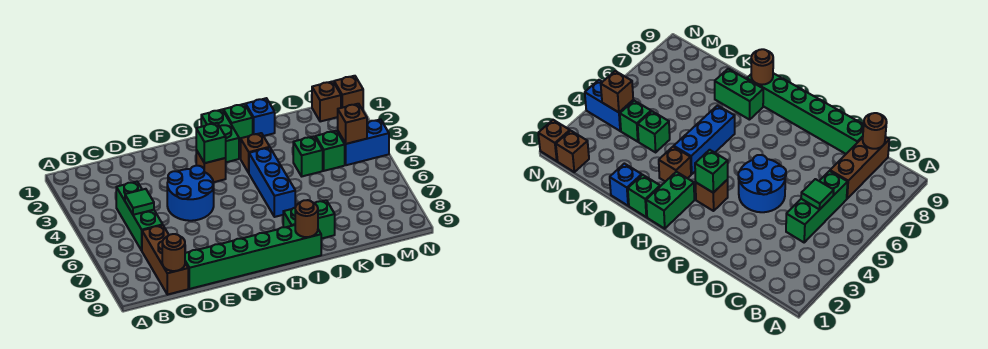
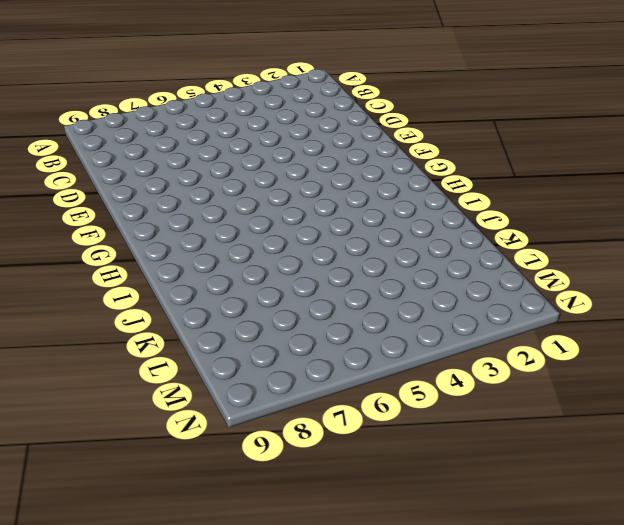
none -> green brick C4:C6 level 1
none -> brown brick C7:C9 level 1
none -> green brick D9:I9 level 1

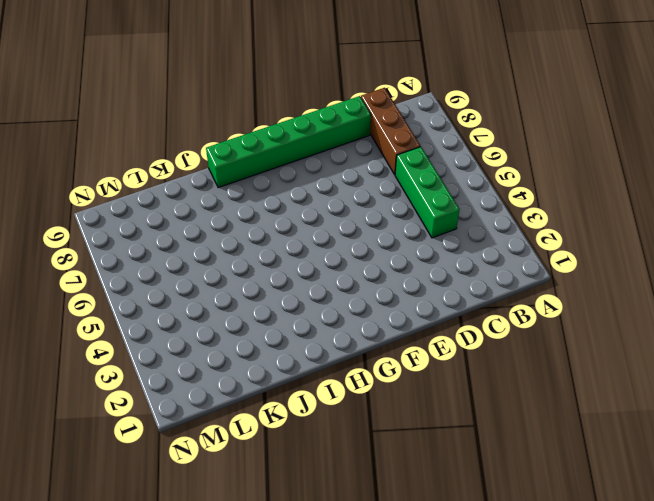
none -> blue round brick E4:F5 level 1
none -> brown brick G3 level 1
none -> green brick H1:H2 level 1

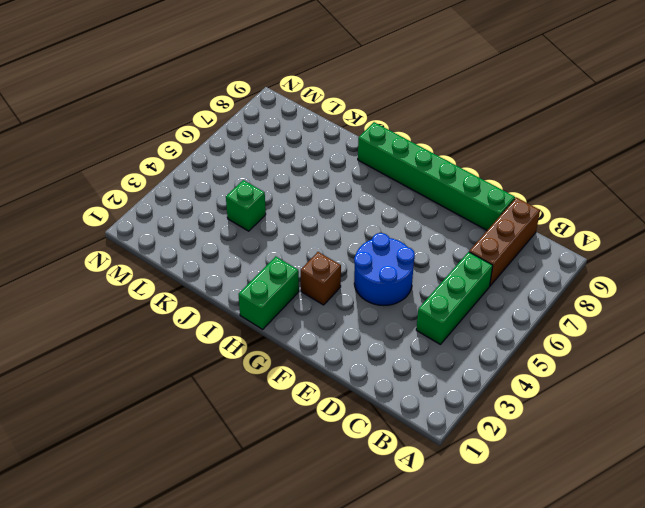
none -> green brick I1 level 1
none -> brown brick I3 level 1
none -> blue brick I4:I6 level 1

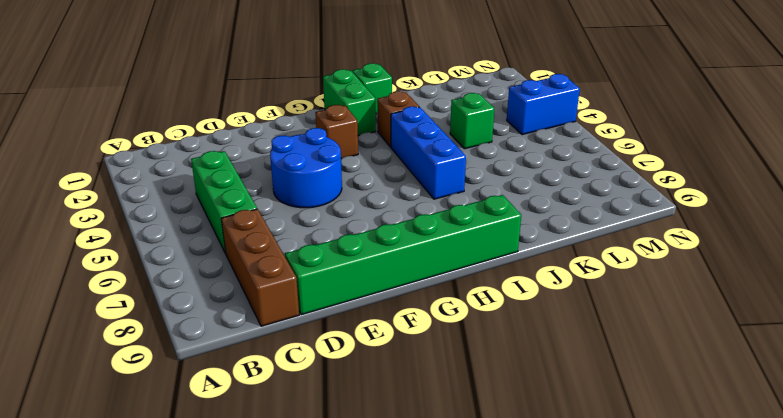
none -> green brick I8:J8 level 1
none -> blue brick J1 level 1
none -> green brick L4 level 1

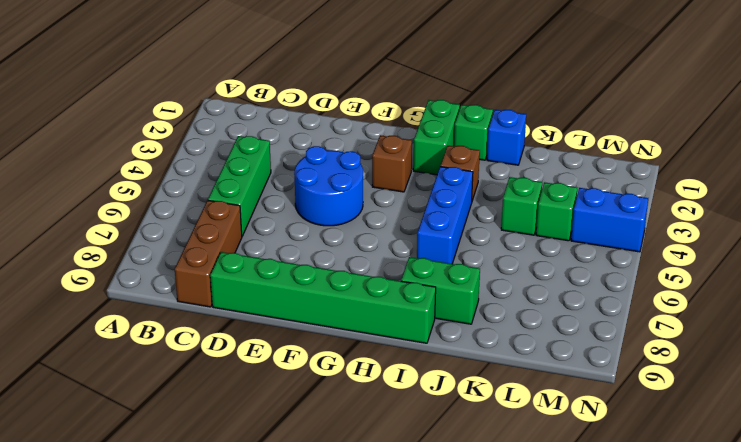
none -> brown brick M1 level 1
none -> brown brick N1 level 1
none -> green tile C5 level 2

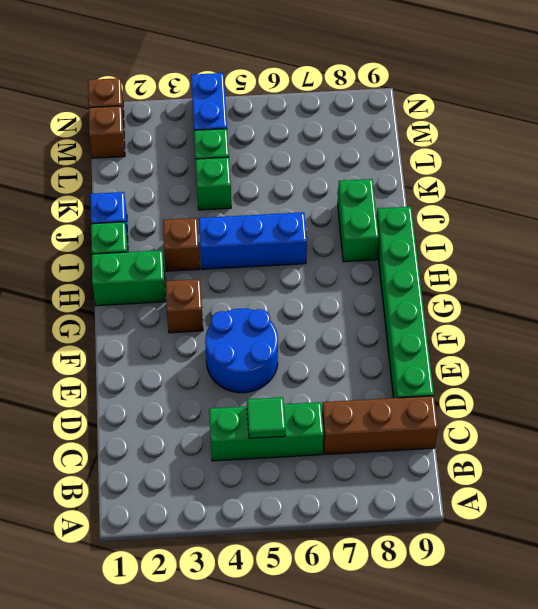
none -> brown round brick C9 level 2
none -> green brick G3 level 2
none -> brown round brick I9 level 2

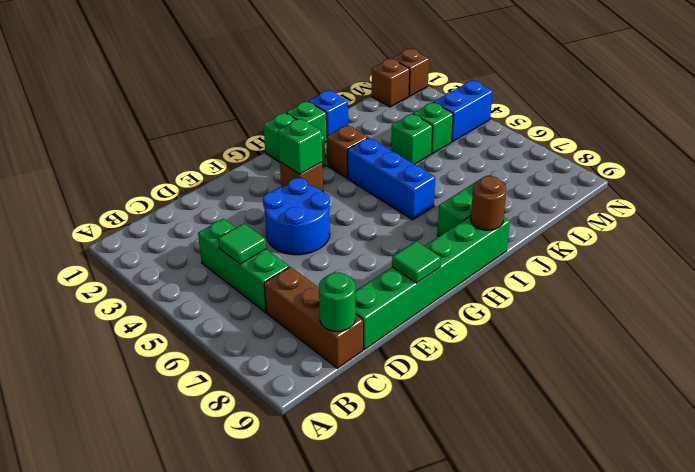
green round brick C9 level 2 -> brown round brick C9 level 2
green tile F9 level 2 -> none
none -> brown brick M4 level 2

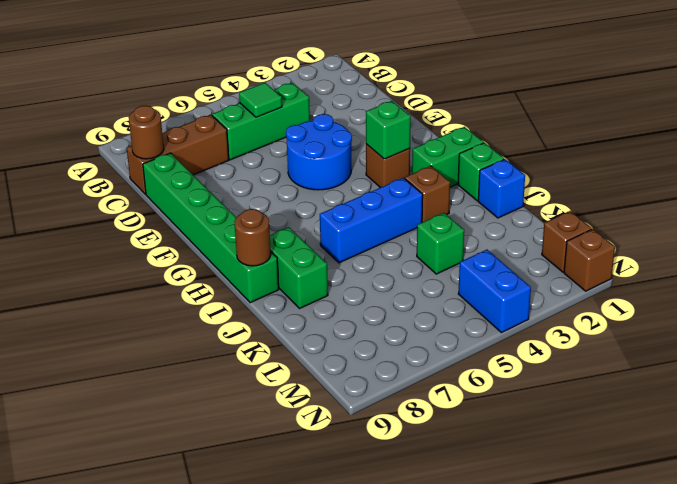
none -> green brick L4 level 1
none -> brown brick M4 level 2

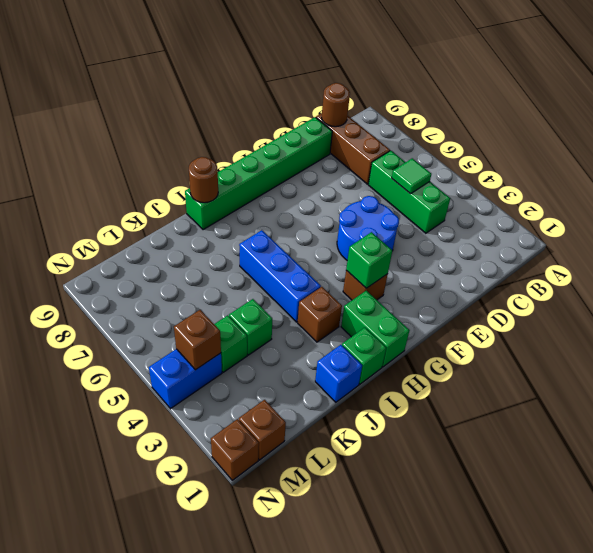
none -> green brick I8:J8 level 1

